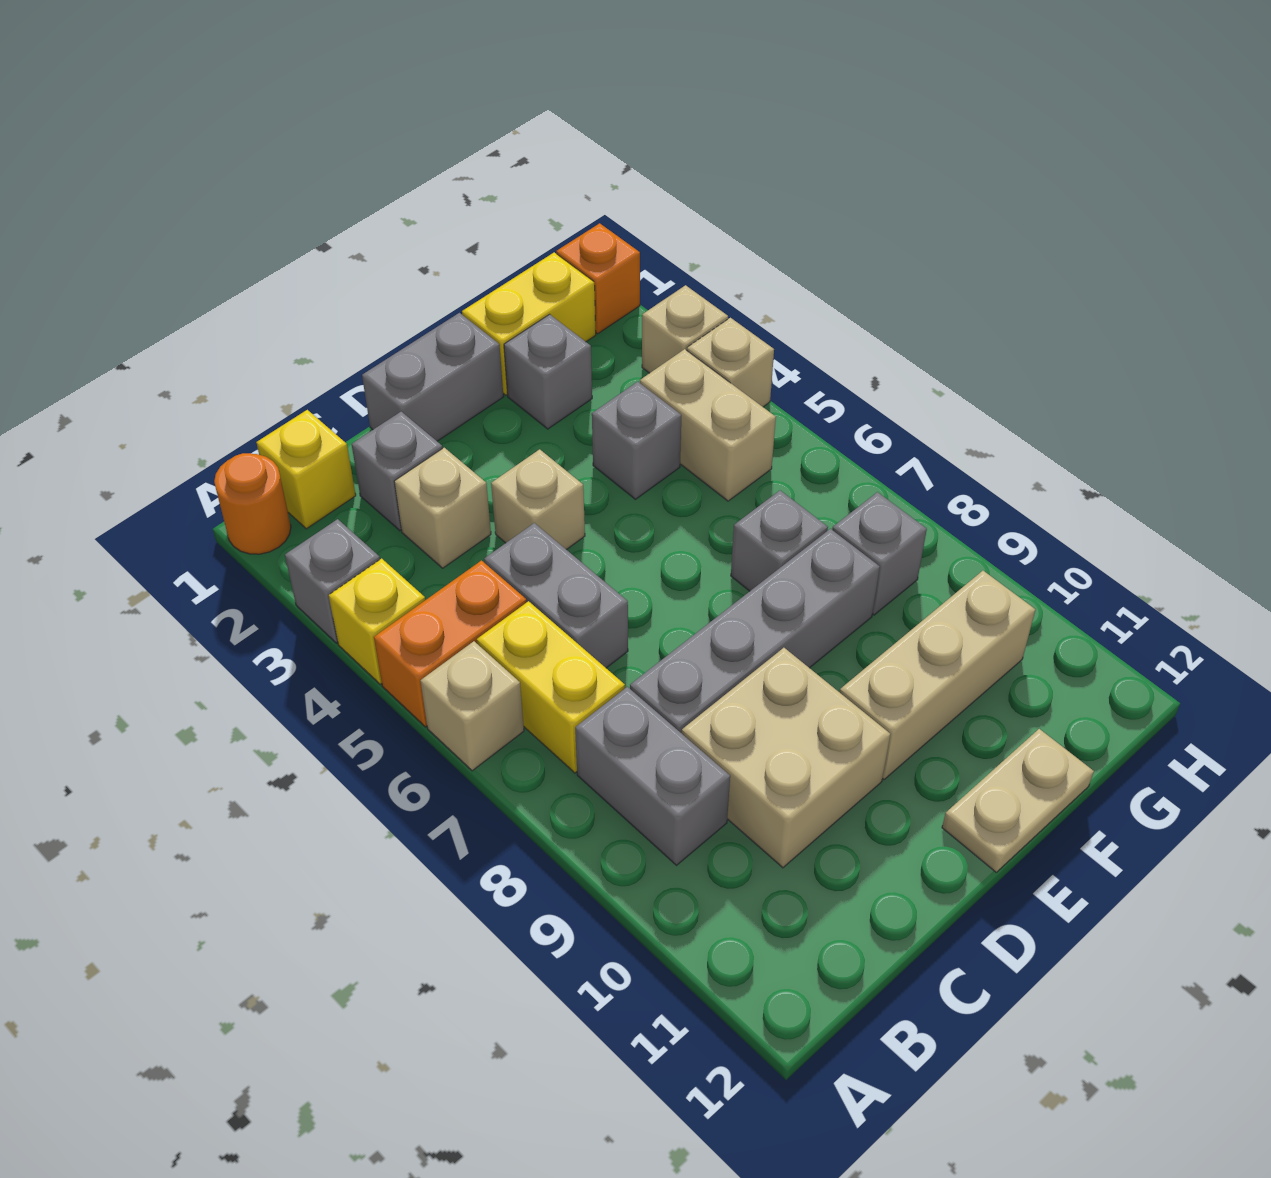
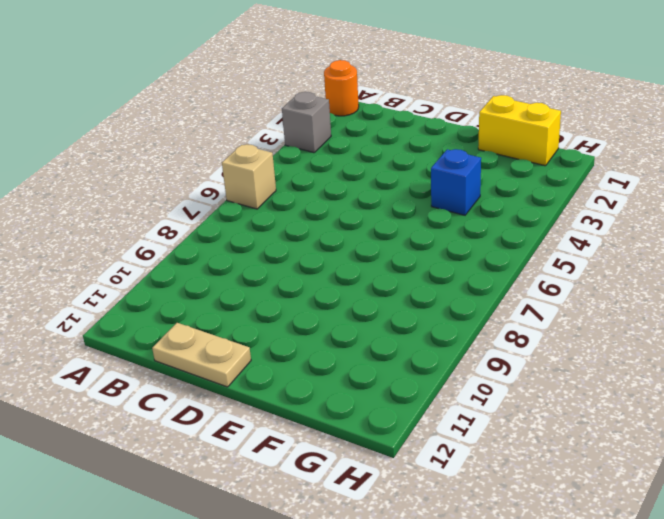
tan plate C12:D12 level 1 -> tan plate E12:F12 level 1
blue brick F4 level 1 -> grey brick F4 level 1
none -> yellow brick A4 level 1
none -> orange brick A5:B5 level 1
none -> yellow brick B1 level 1

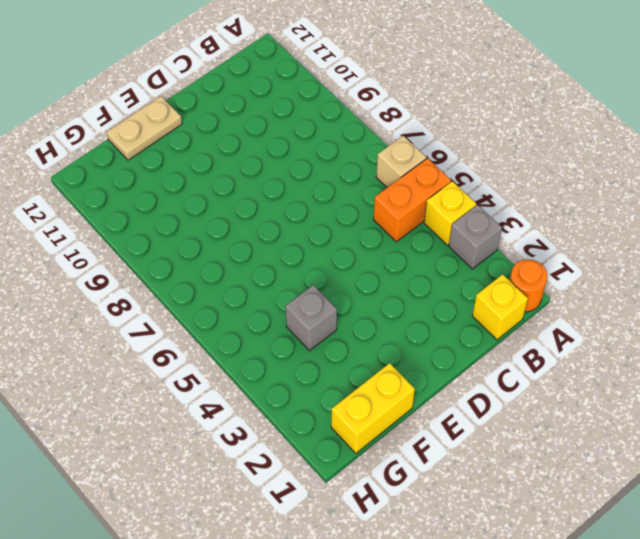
none -> yellow brick B6:B7 level 1
none -> grey brick B8:B9 level 1
none -> grey brick C2 level 1

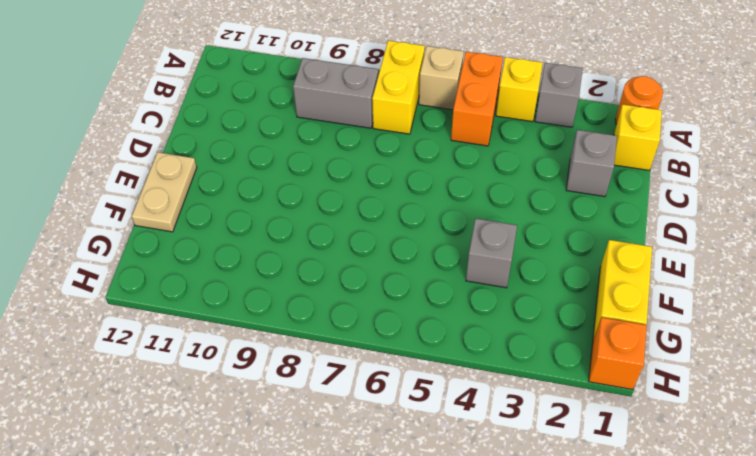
yellow brick A7:B7 level 1 -> yellow brick B6:B7 level 1
none -> tan brick C3 level 1
none -> grey brick C5:C6 level 1
none -> grey brick C8:F8 level 1

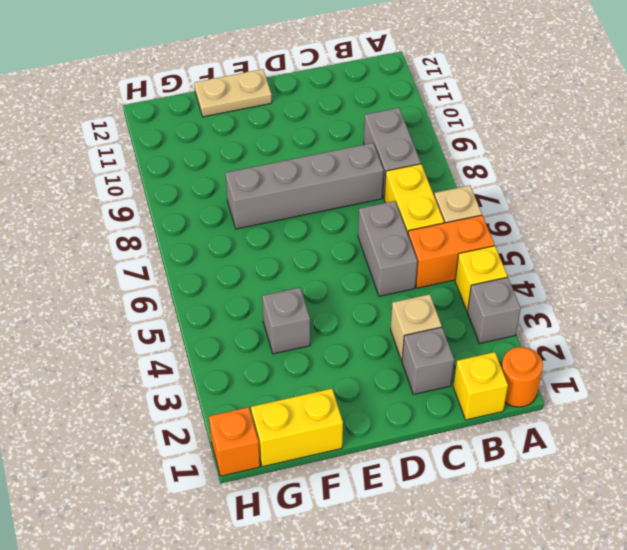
none -> tan brick C9:D10 level 1
none -> grey brick D1:E1 level 1
none -> tan brick D4 level 1

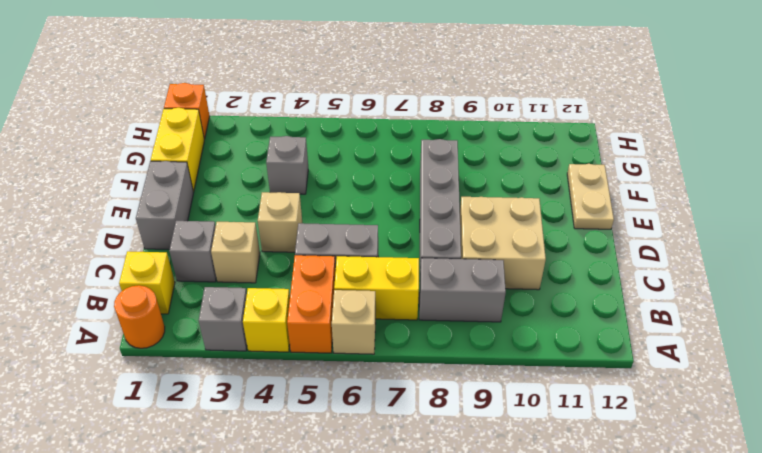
none -> tan brick E10:G10 level 1
none -> grey brick F2 level 1
none -> grey brick F7 level 1

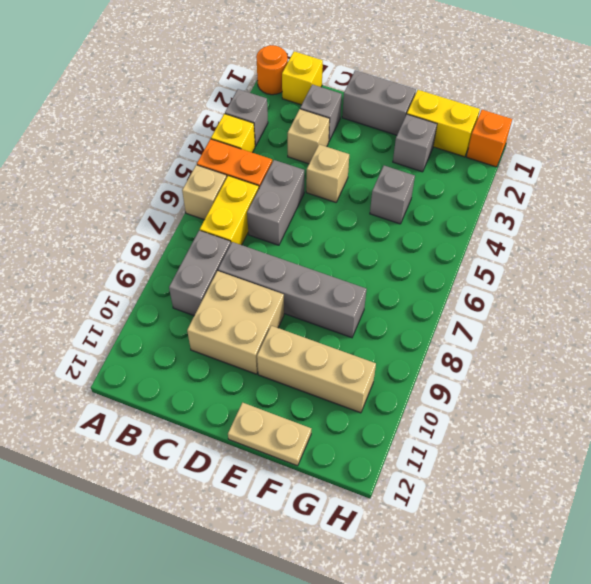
none -> grey brick F7 level 1
none -> tan brick G4:G5 level 1
none -> grey brick G8 level 1

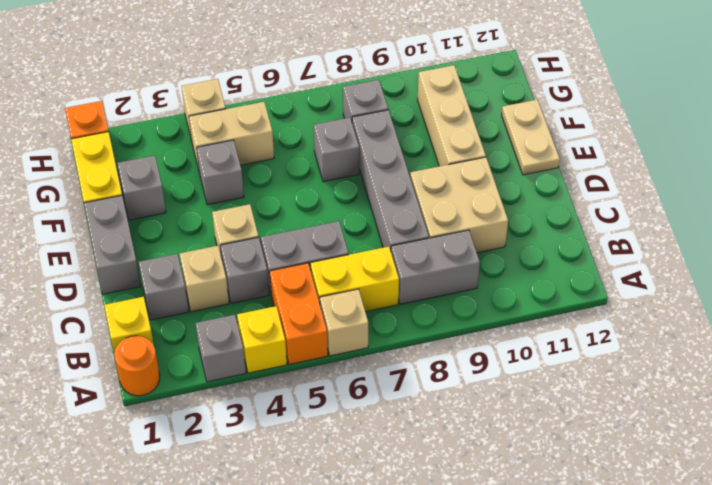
grey brick C4 level 1 -> none
none -> tan brick H3 level 1

